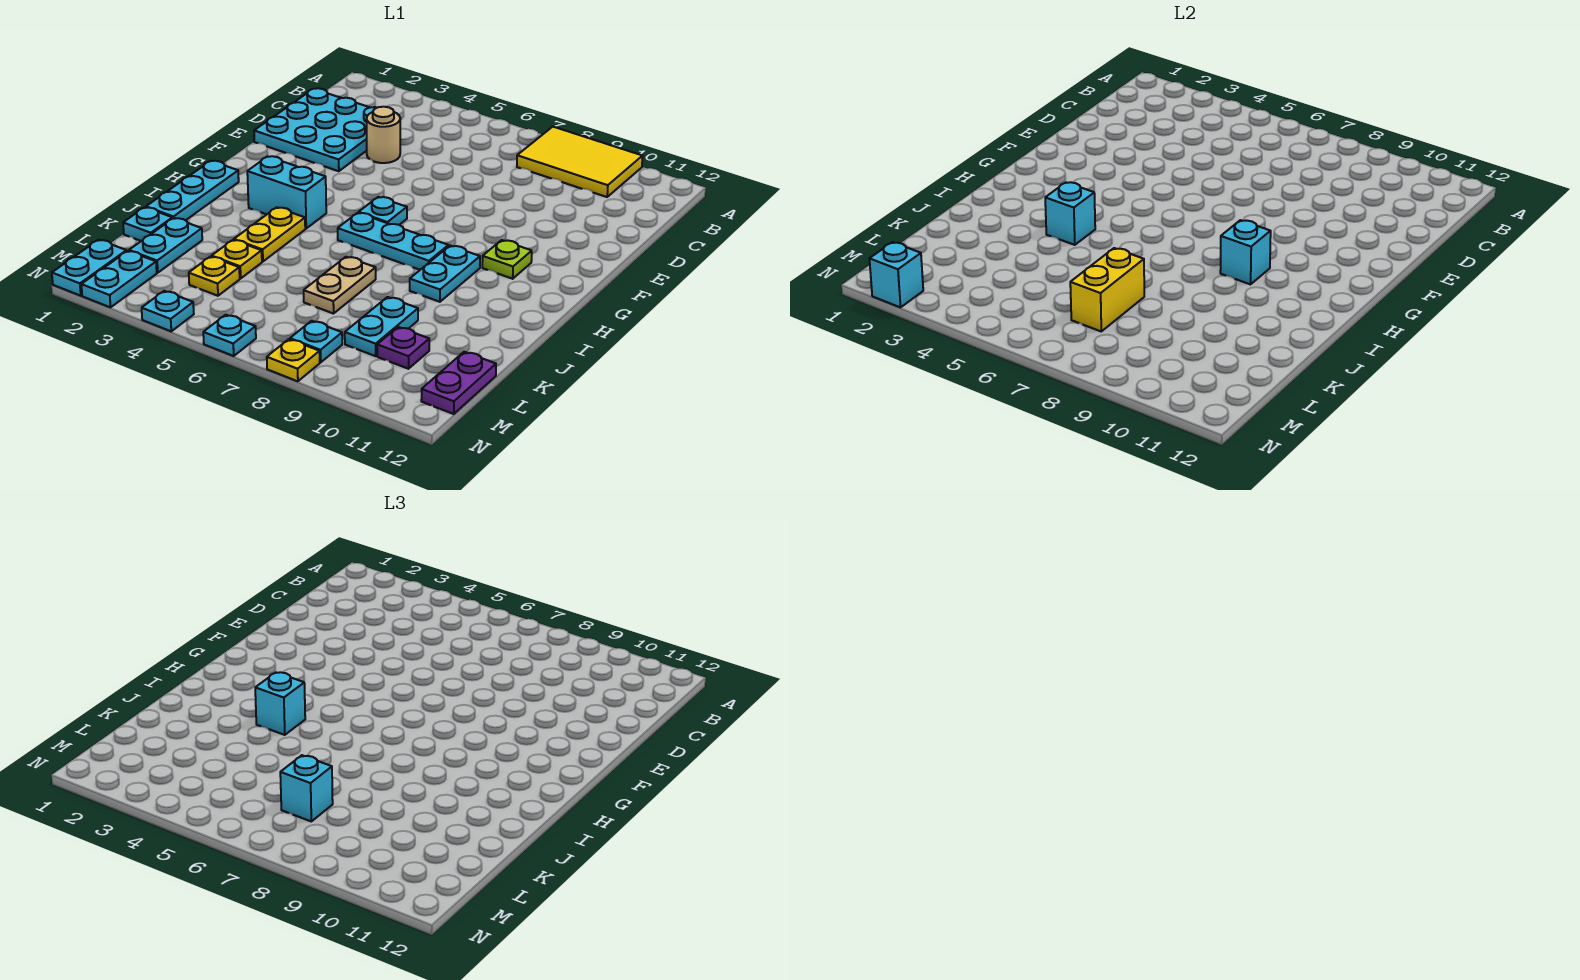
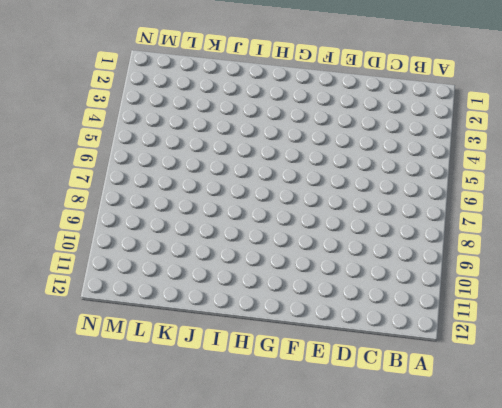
none -> yellow tile A8:B10 level 1
none -> cyan plate C1:E3 level 1
none -> tan round brick D4 level 1
none -> cyan plate G6 level 1

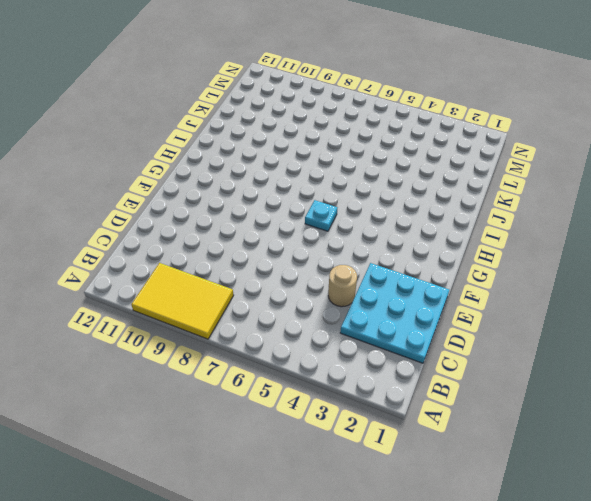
none -> lime plate G10 level 1
none -> cyan plate H1:J1 level 1
none -> cyan brick H3:H4 level 1
none -> cyan plate H6:H8 level 1

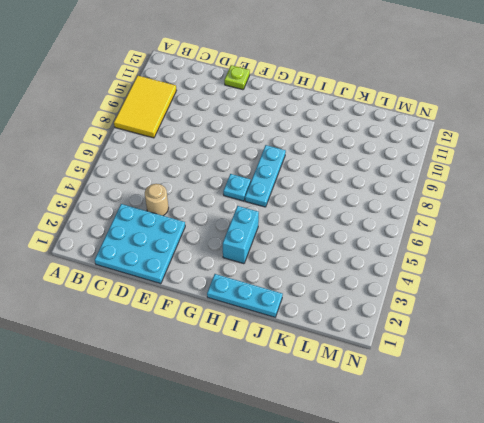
lime plate E12 level 1 -> lime plate G10 level 1
none -> cyan plate H9:I9 level 1
none -> yellow plate I4:J4 level 1
none -> tan plate J7:K7 level 1
none -> cyan plate K1 level 1

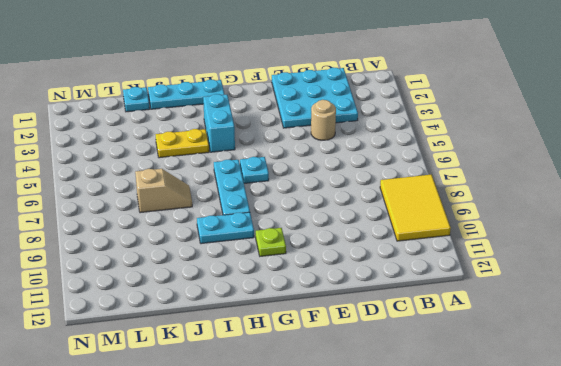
tan slope J7:K7 level 1 top K -> tan plate J7:K7 level 1
none -> cyan plate K2:L2 level 1
none -> yellow plate K4 level 1
none -> cyan plate K9:L9 level 1
none -> yellow plate L4 level 1

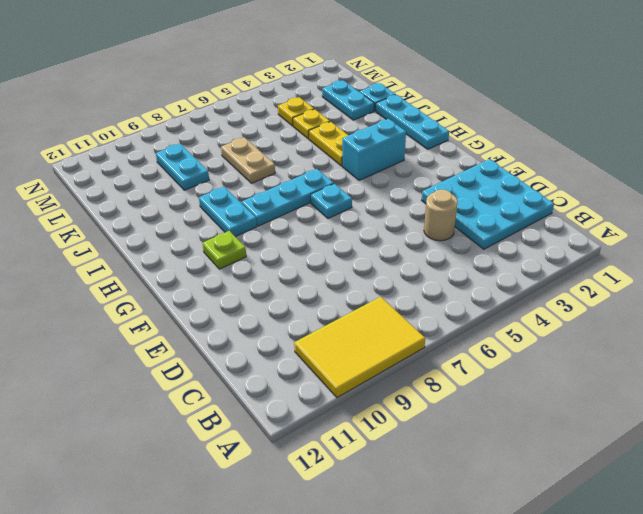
none -> purple plate L10 level 1
none -> purple plate L12:M12 level 1
none -> cyan plate M1:N1 level 1
none -> cyan plate M2:N2 level 1

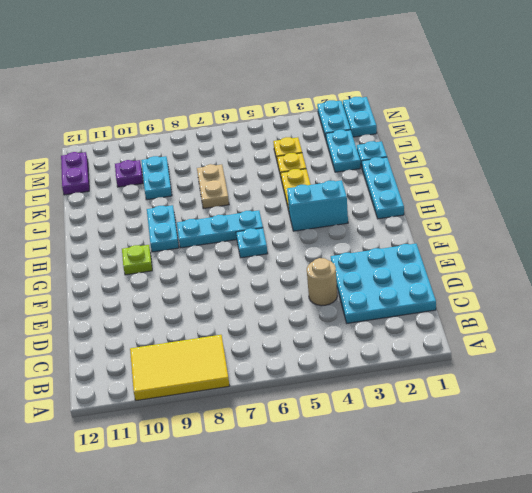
none -> cyan plate M8 level 1
none -> cyan plate N4 level 1
none -> cyan plate N6 level 1
none -> yellow plate N8 level 1

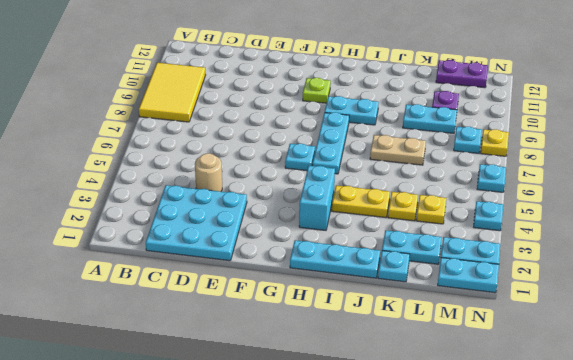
none -> cyan brick H9 level 2
none -> cyan brick I4 level 2
none -> yellow brick K7:L7 level 2
none -> cyan brick N2 level 2

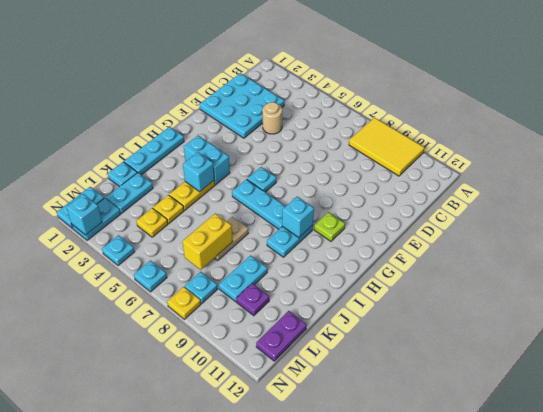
none -> cyan brick I4 level 3
none -> cyan brick L7 level 3

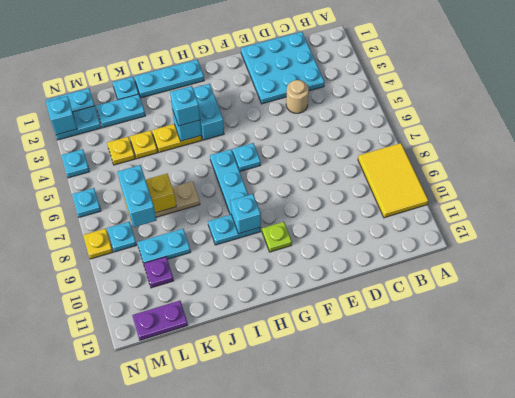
cyan brick L7:L8 level 3 -> cyan brick L7 level 3

